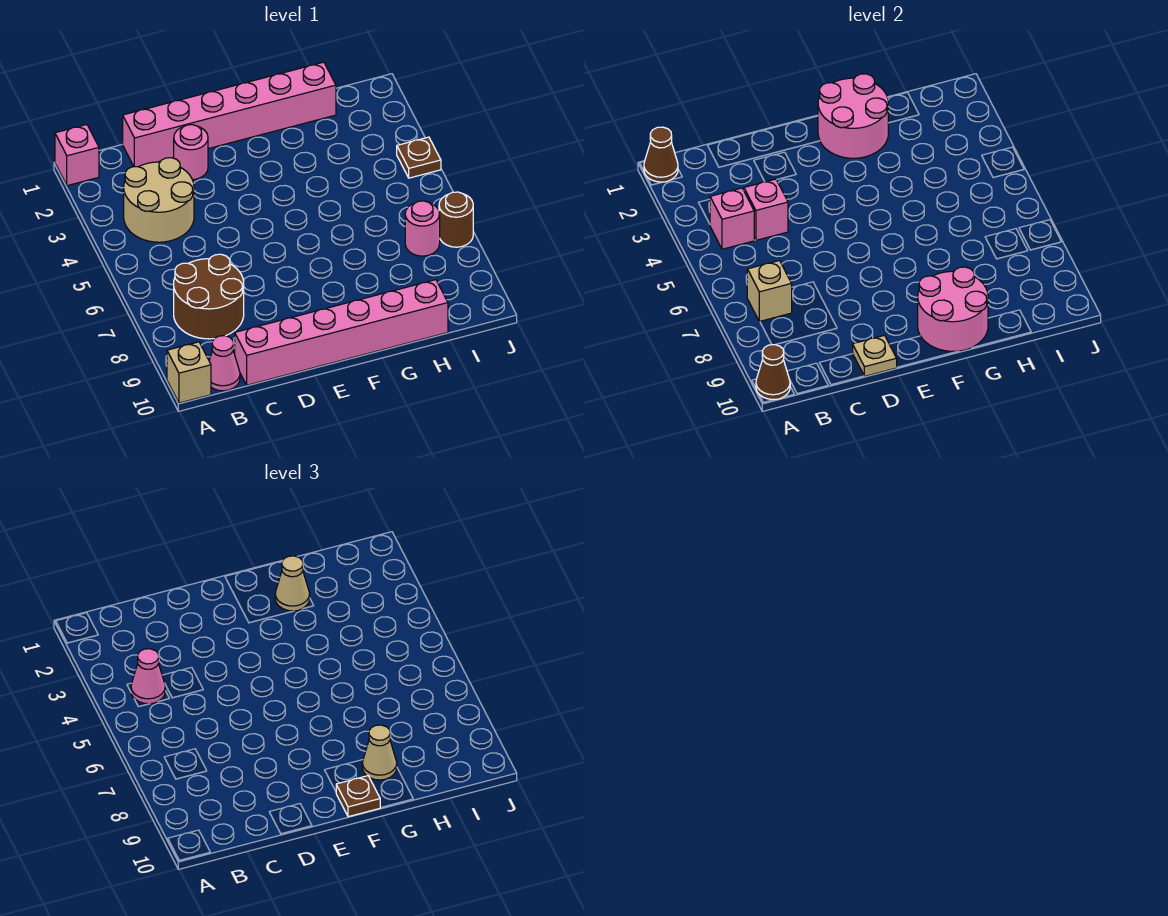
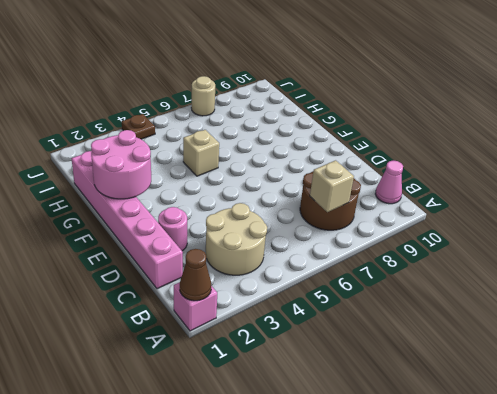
tan brick G5 level 1 -> tan brick A10 level 1
tan round brick J7 level 1 -> brown round brick J7 level 1
none -> pink brick C10:H10 level 1
none -> pink round brick I7 level 1
none -> brown cone A10 level 2

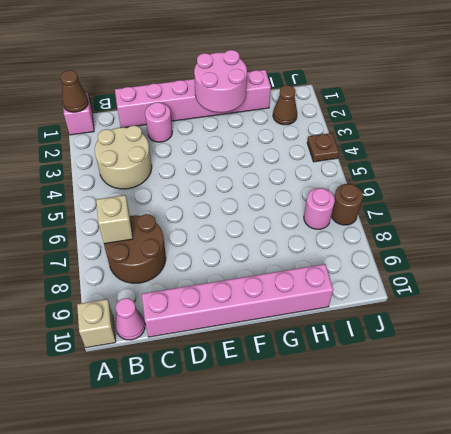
brown cone I2 level 1 -> brown cone A10 level 2
none -> pink brick B4 level 2
none -> pink brick C4 level 2
none -> tan plate D10 level 2

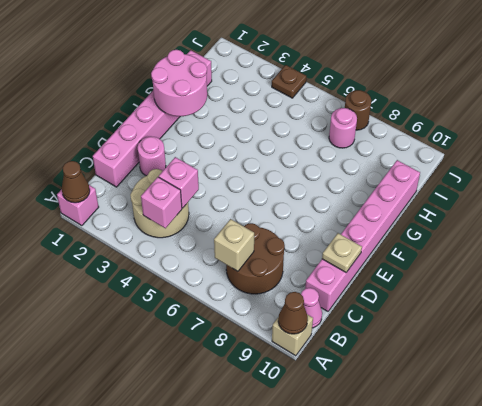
none -> pink round brick F9:G10 level 2
none -> pink cone B4 level 3
none -> brown plate F10 level 3

